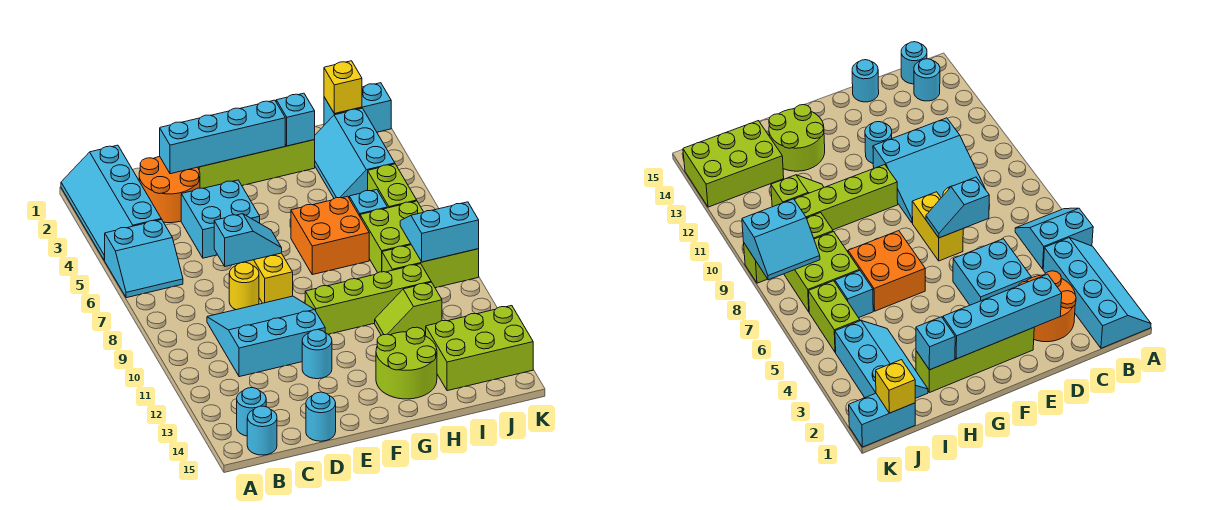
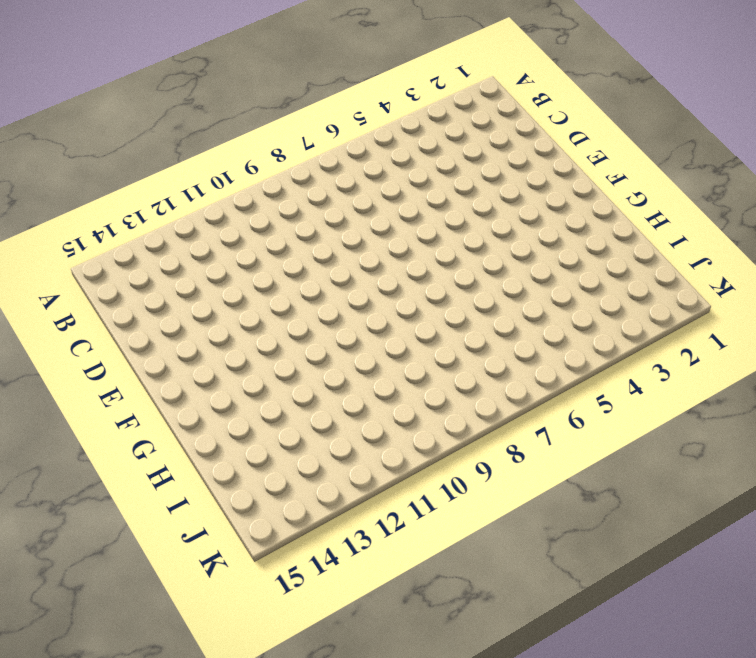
none -> cyan slope A1:B4 level 1 top B
none -> cyan slope A5:B6 level 1 top 5
none -> cyan round brick B14 level 1

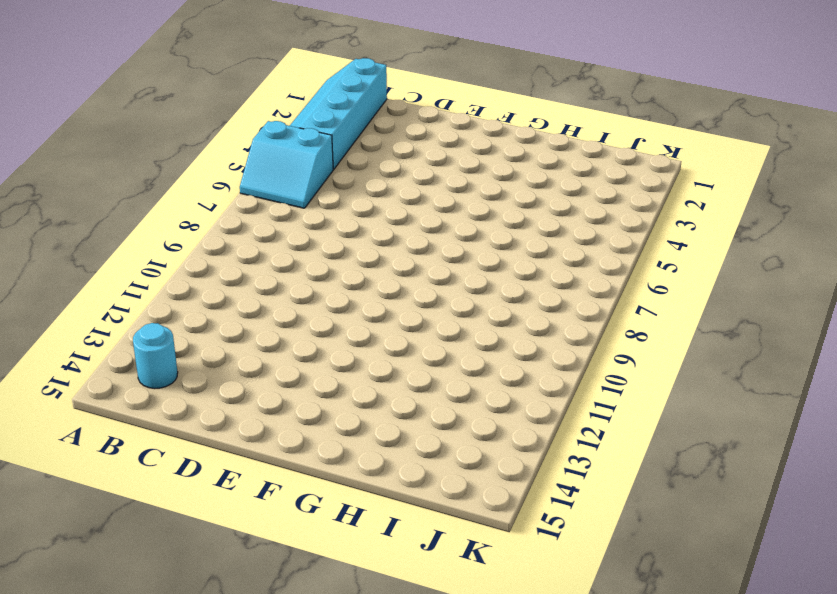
none -> cyan round brick B15 level 1
none -> orange round brick C2:D3 level 1
none -> cyan slope C9:E11 level 1 top 11

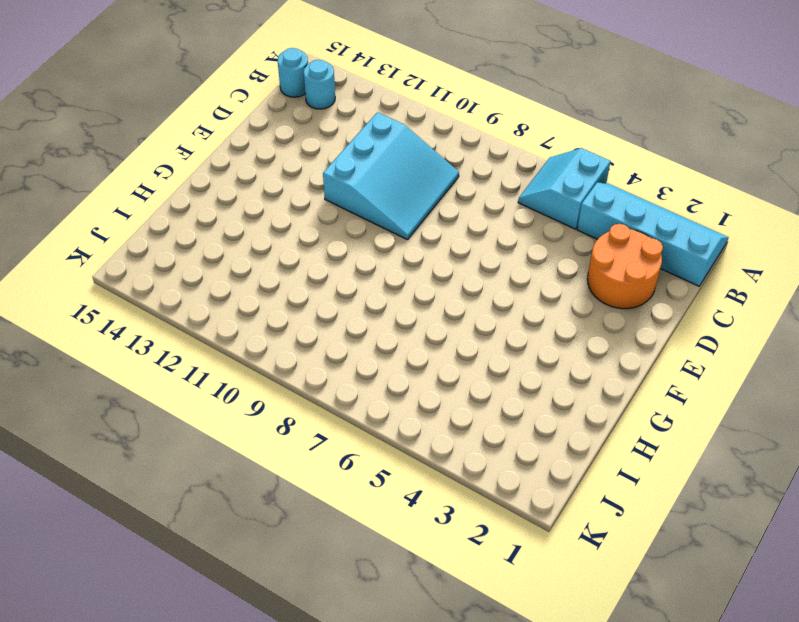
none -> cyan brick D4:E5 level 1
none -> yellow round brick D8 level 1
none -> cyan round brick D15 level 1

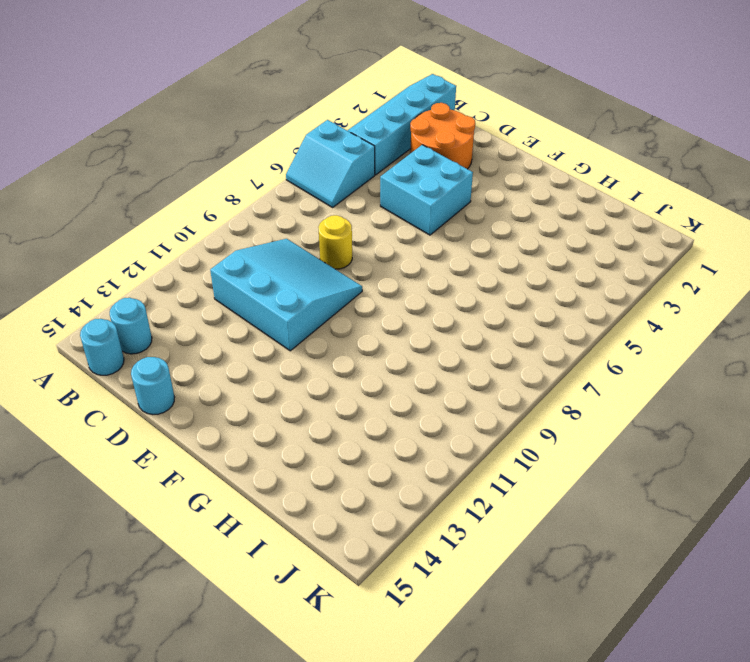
none -> lime brick E2:H2 level 1
none -> yellow brick E7:E8 level 1
none -> cyan round brick E12 level 1

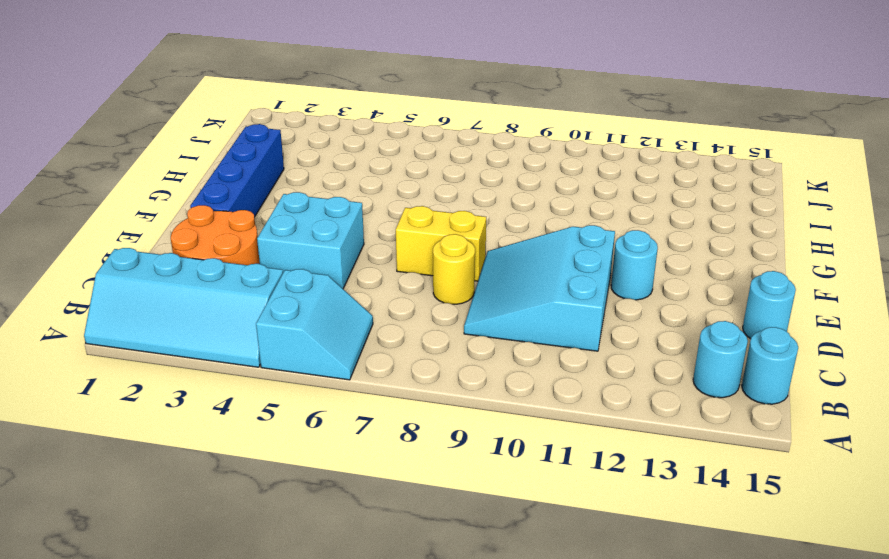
blue brick E2:H2 level 1 -> lime brick E2:H2 level 1
none -> lime brick F10:I10 level 1
none -> orange brick G6:H7 level 1
none -> lime round brick G13:H14 level 1

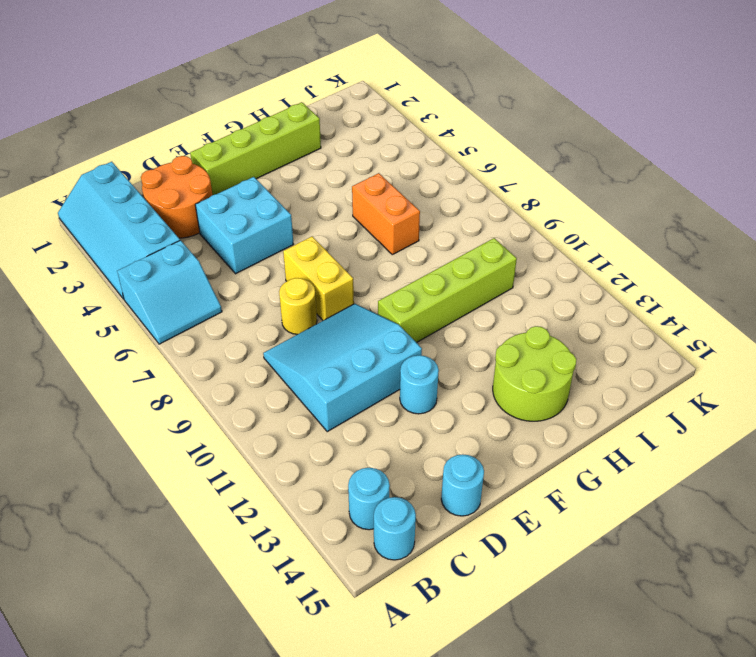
orange brick H6:H7 level 1 -> orange brick G6:H7 level 1
none -> lime slope H11:I11 level 1 top I
none -> cyan slope I2:J4 level 1 top J
none -> cyan brick I6 level 1

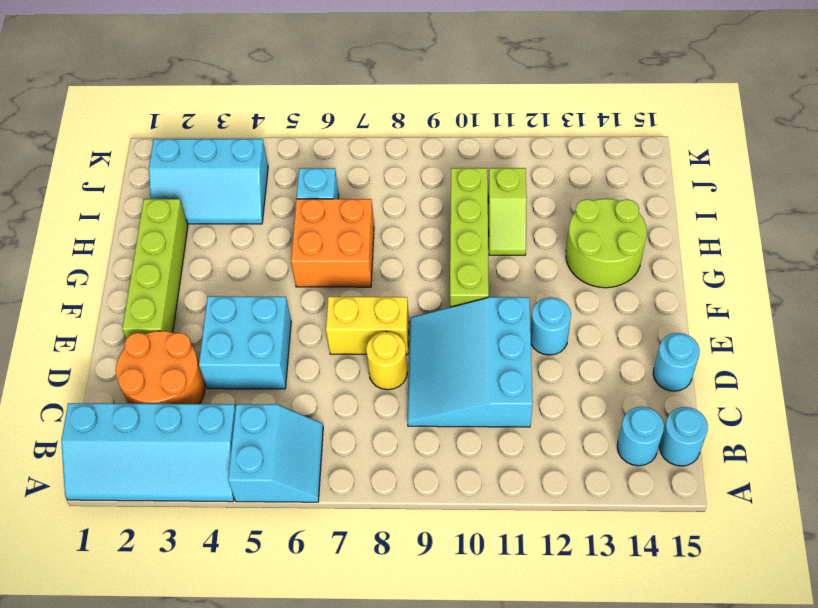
none -> lime brick I7:J8 level 1
none -> lime brick I9:K9 level 1
none -> lime brick I13:K14 level 1

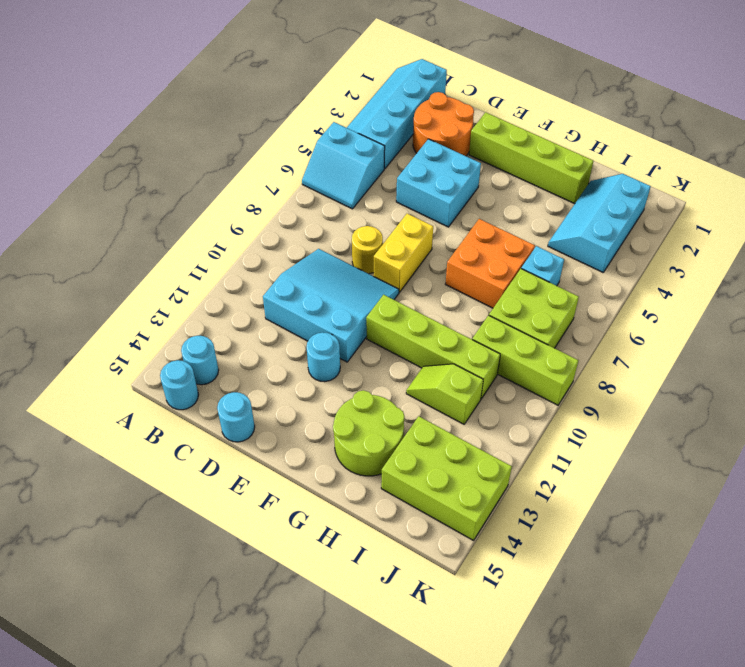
none -> cyan brick J1:K1 level 1
none -> lime brick J5:J6 level 1
none -> cyan brick D2:G2 level 2

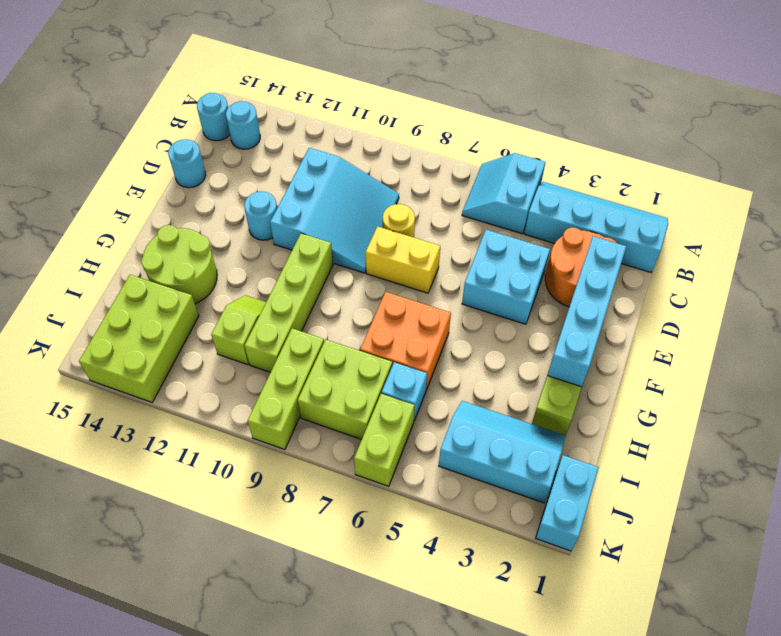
lime brick J6:K6 level 1 -> lime brick J5:J6 level 1
none -> cyan slope D7:E7 level 2 top D
none -> cyan brick H2 level 2
none -> yellow brick J1 level 2

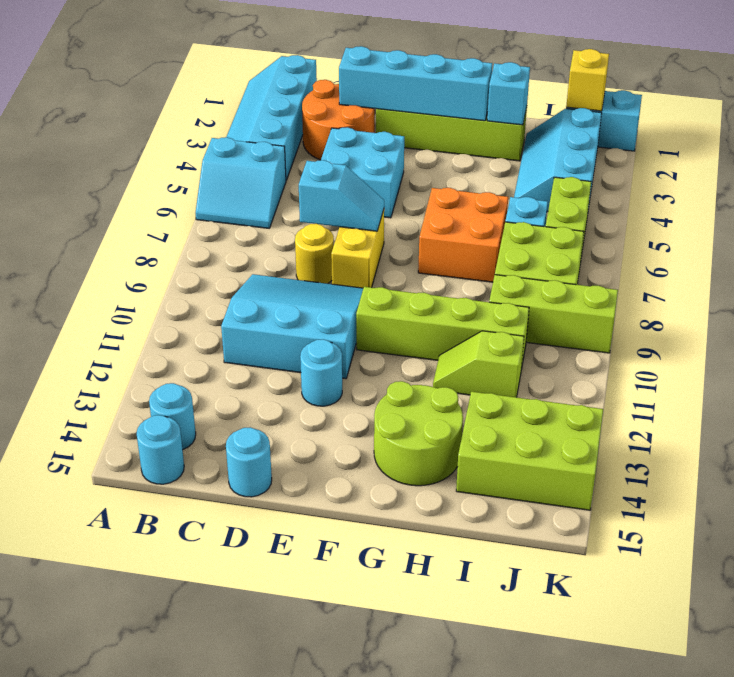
none -> cyan slope J8:K9 level 2 top 9

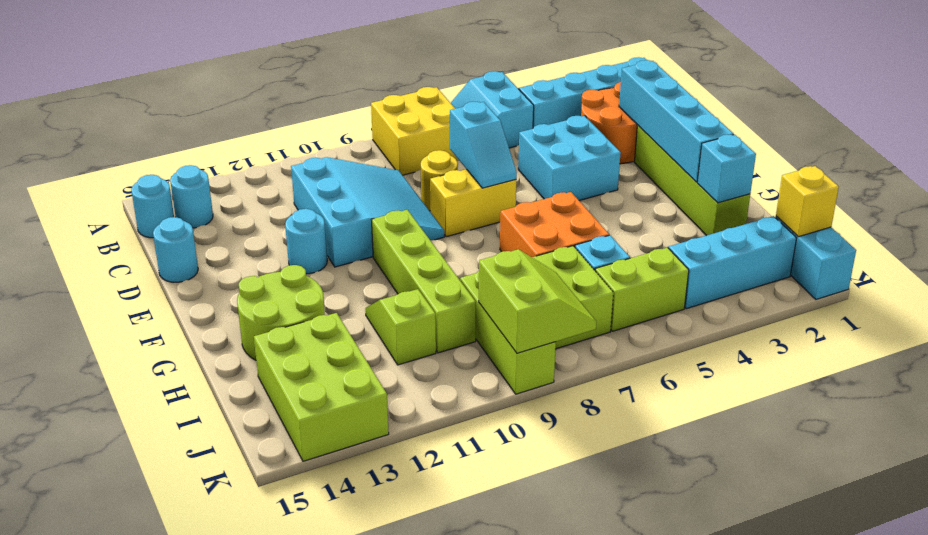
yellow brick A7:B8 level 1 -> none
lime slope J8:K9 level 2 top 9 -> cyan slope J8:K9 level 2 top 9

